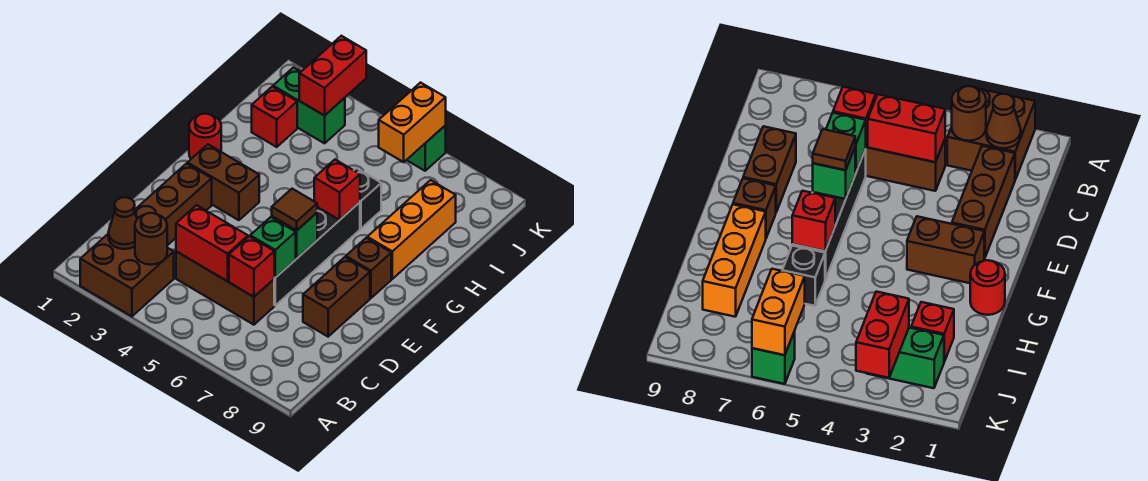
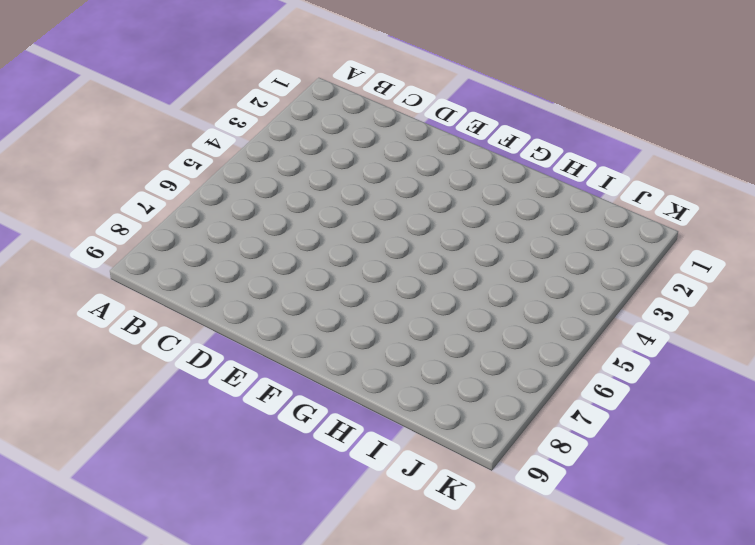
none -> brown brick A2:B3 level 1
none -> brown brick C2:E2 level 1
none -> brown brick C4:C6 level 1

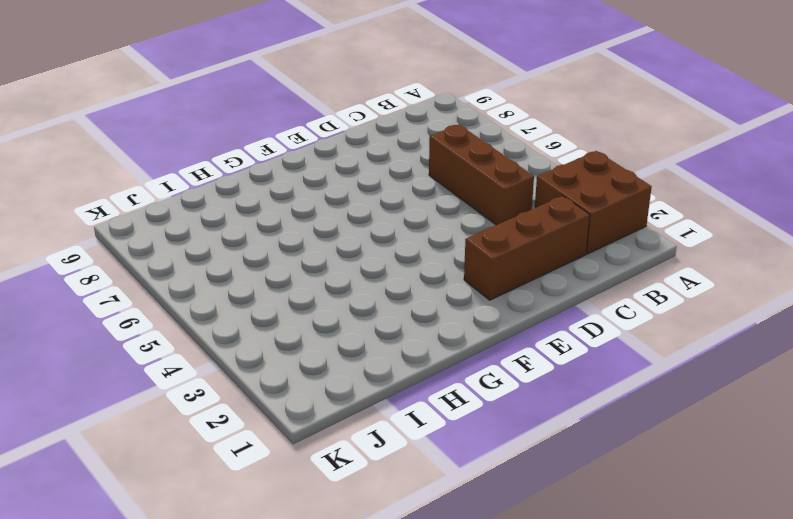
none -> black brick D6:G6 level 1
none -> brown brick D8:E8 level 1
none -> brown brick F2:F3 level 1

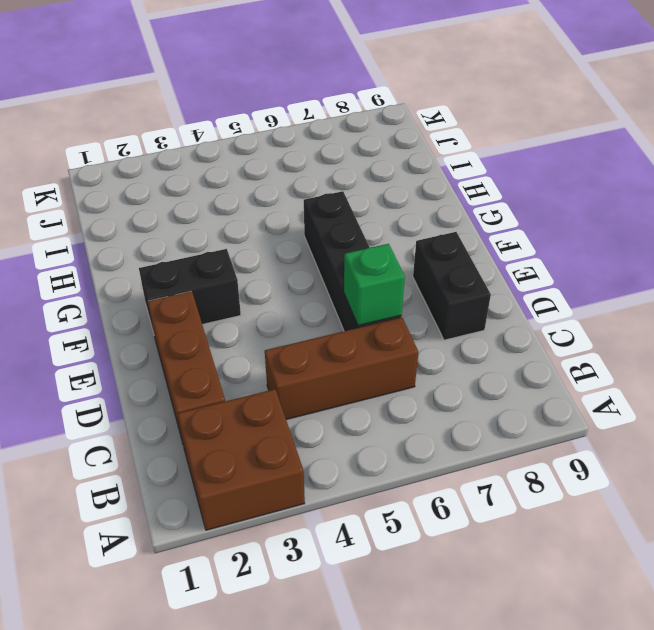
black brick D8:E8 level 1 -> brown brick D8:E8 level 1
black brick F2:F3 level 1 -> brown brick F2:F3 level 1
none -> brown brick F8 level 1
none -> red round brick G1 level 1
none -> orange brick G8:I8 level 1

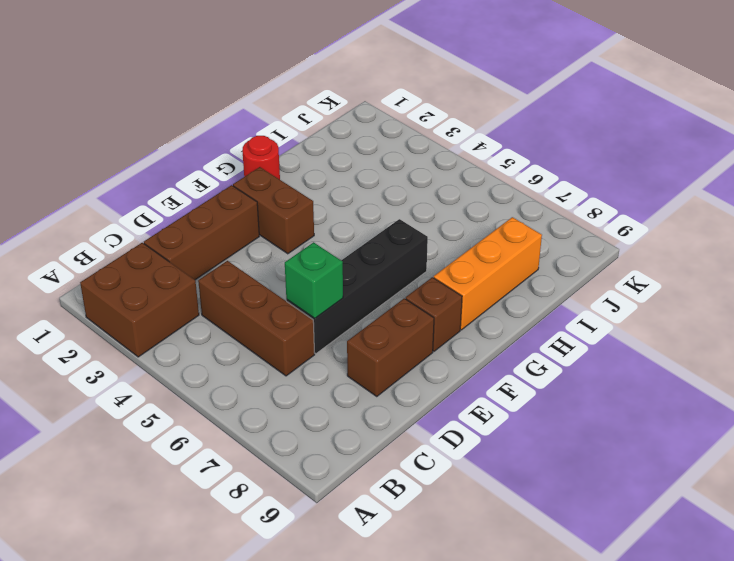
none -> black brick H6 level 1
none -> red brick I2 level 1
none -> green brick J2:J3 level 1

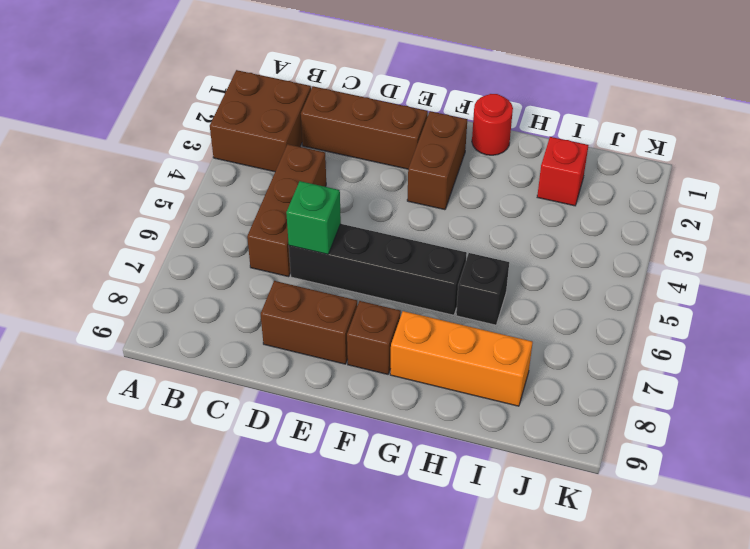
none -> green brick J2:J3 level 1
none -> green brick K6 level 1
none -> brown cone B2 level 2

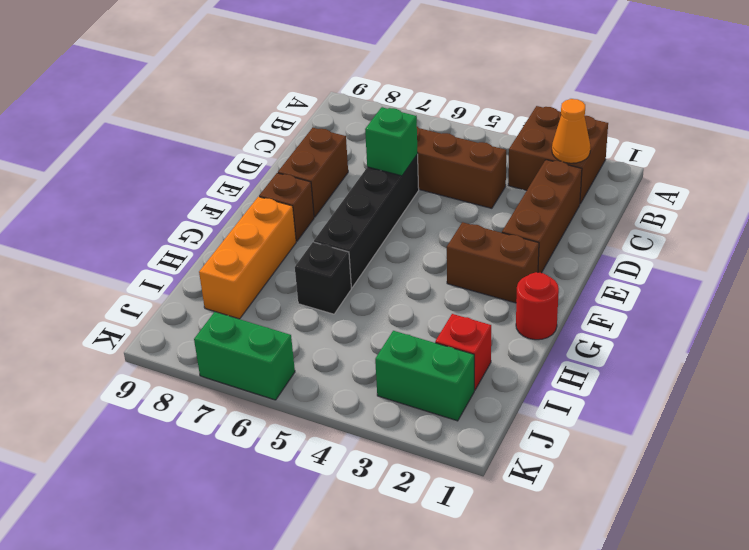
orange cone B2 level 2 -> brown cone B2 level 2
green brick K6:K7 level 1 -> green brick K6 level 1
none -> brown round brick B3 level 2
none -> red brick C4:C5 level 2
none -> red brick C6 level 2

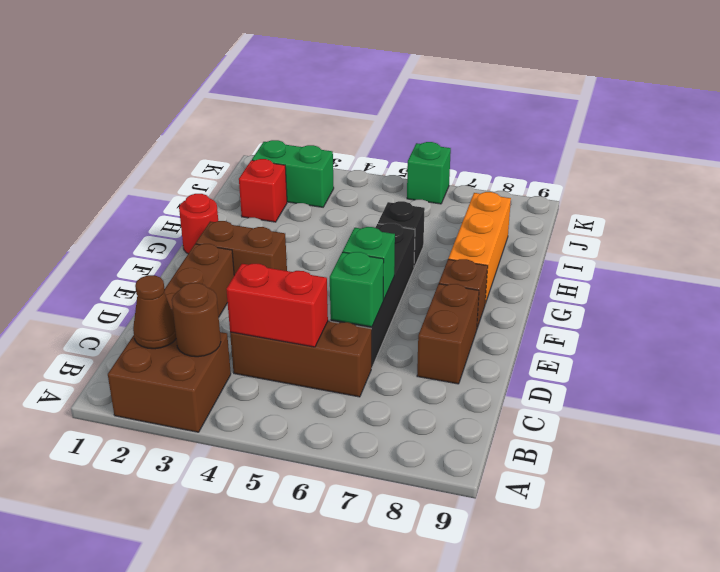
none -> red brick C6 level 2
none -> red brick G6 level 2
none -> red brick J3:K3 level 2

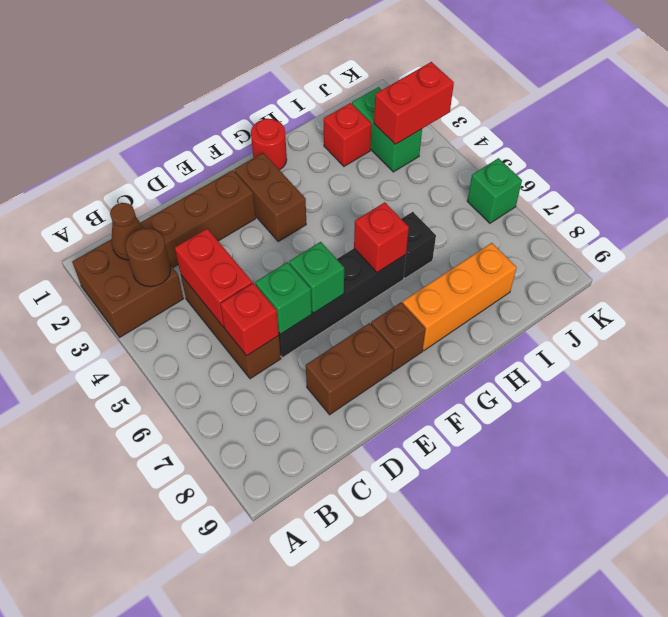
none -> orange brick J6:K6 level 2
none -> brown tile E6 level 3

